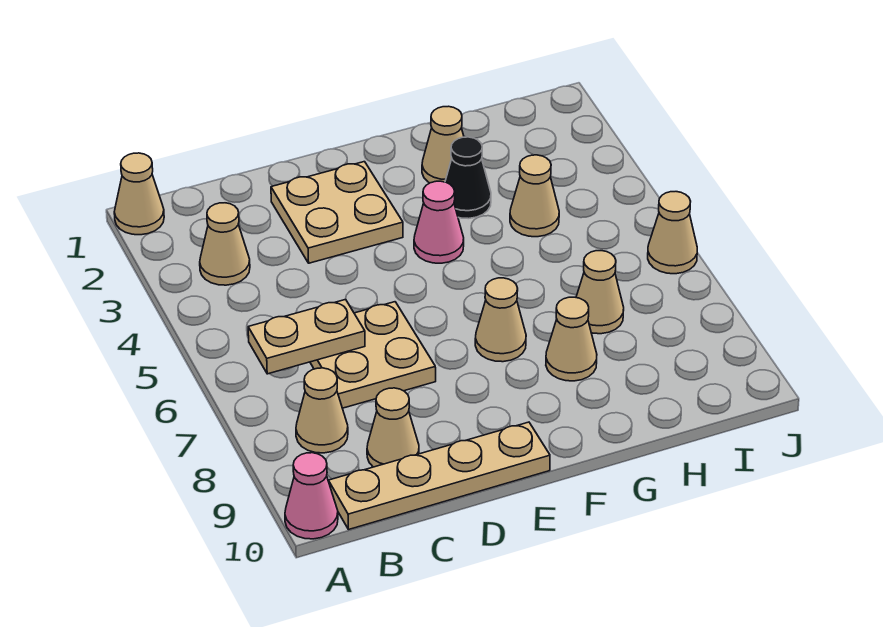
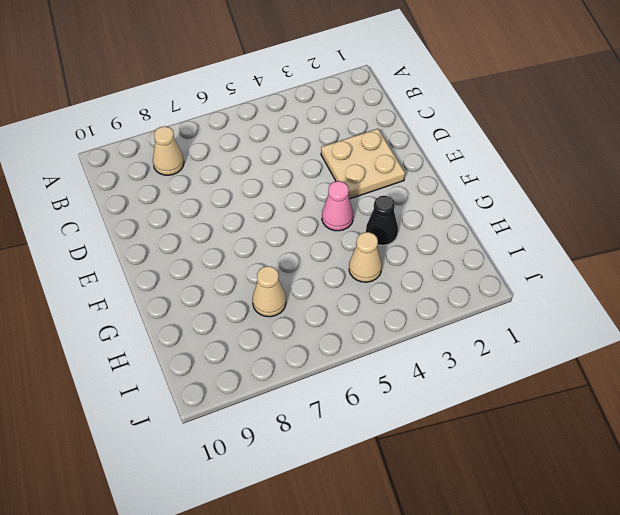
none -> tan cone A1 level 1
none -> pink cone A10 level 1
none -> tan cone B3 level 1

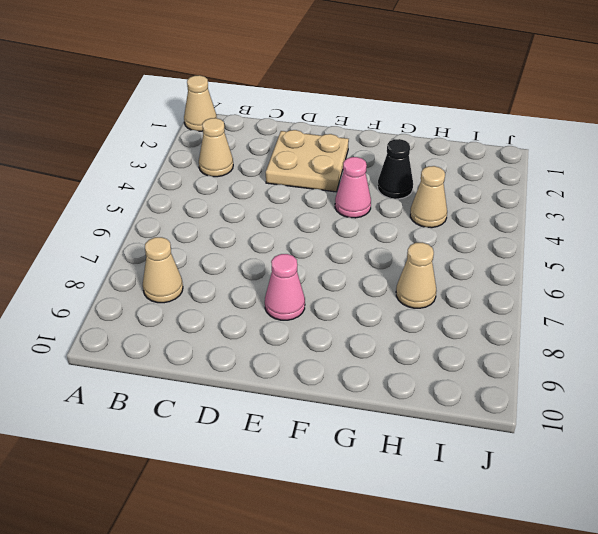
pink cone E8 level 1 -> pink cone A10 level 1
none -> tan plate B10:E10 level 1
none -> tan plate C6:D7 level 1
none -> tan cone C9 level 1

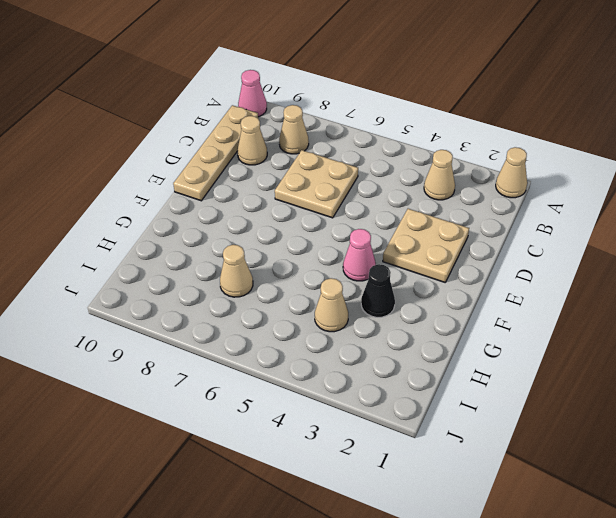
none -> tan cone F7 level 1
none -> tan cone G2 level 1
none -> tan cone G8 level 1

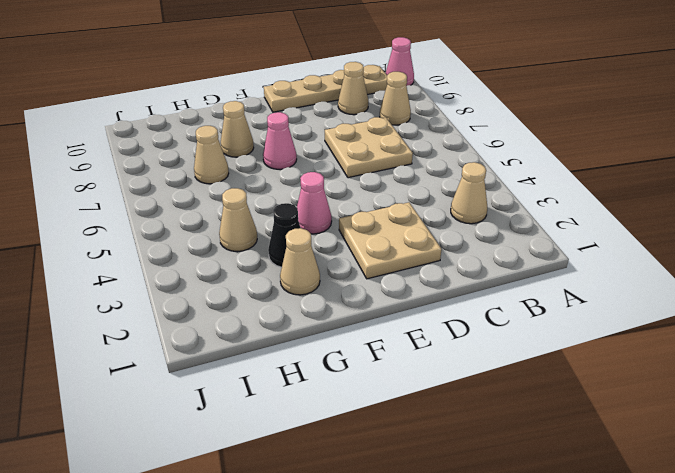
pink cone F7 level 1 -> tan cone F7 level 1
none -> tan cone A1 level 1
none -> tan cone J6 level 1
none -> tan plate B6:C6 level 2

